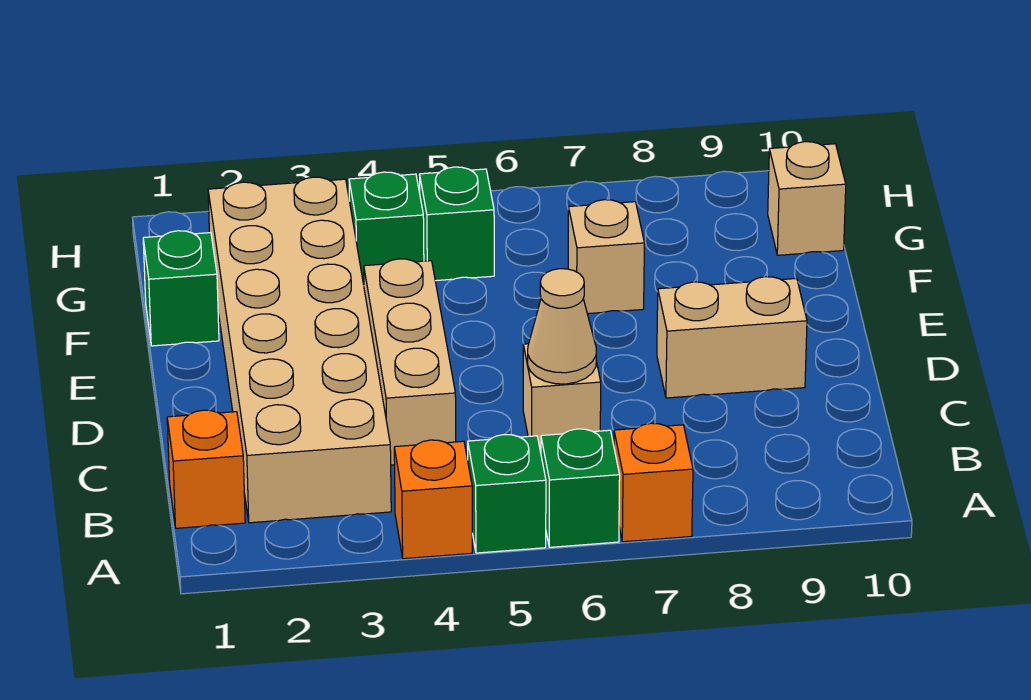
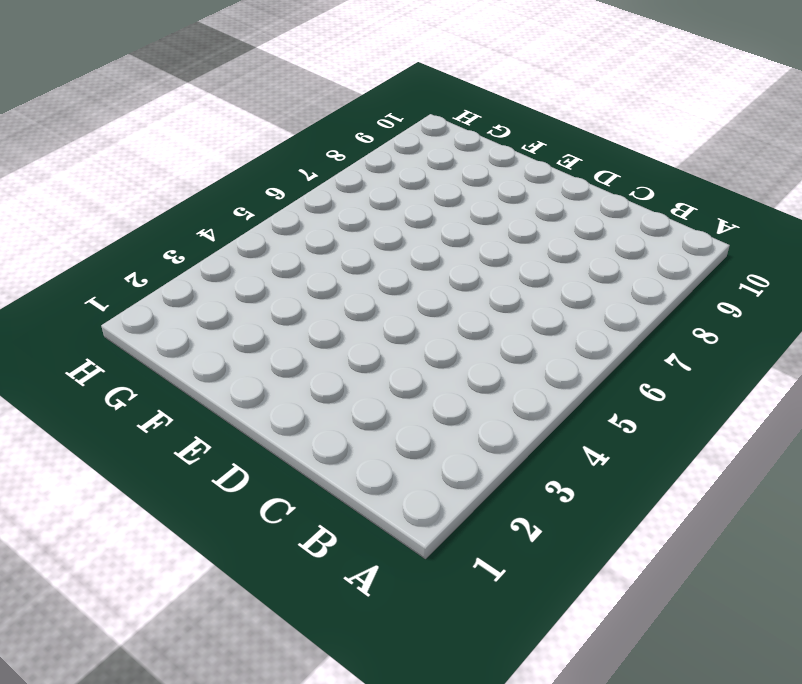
none -> orange brick A4 level 1
none -> green brick A5 level 1
none -> green brick A6 level 1

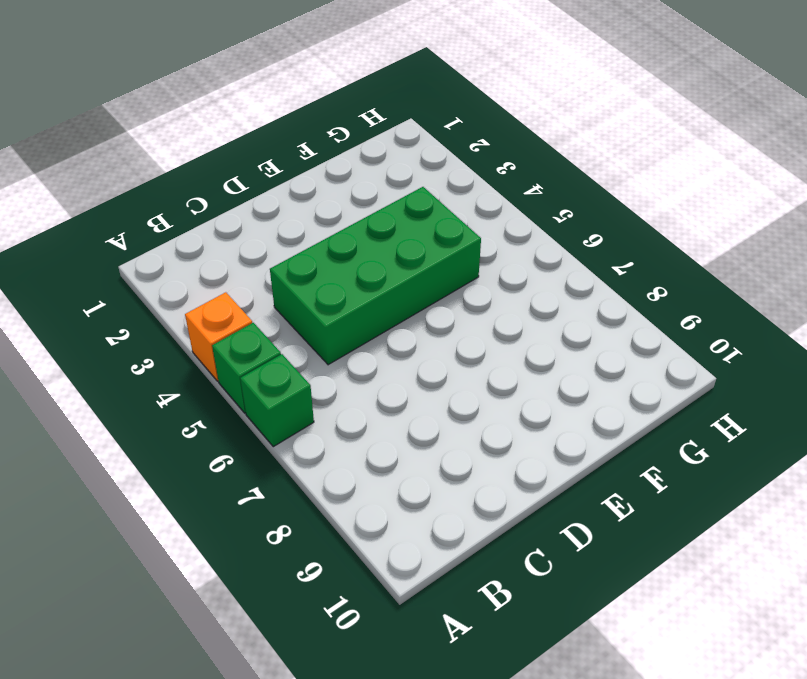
green brick C4:F5 level 1 -> tan brick C4:E4 level 1
none -> orange brick A7 level 1
none -> orange brick B1 level 1
none -> tan brick B2:G3 level 1

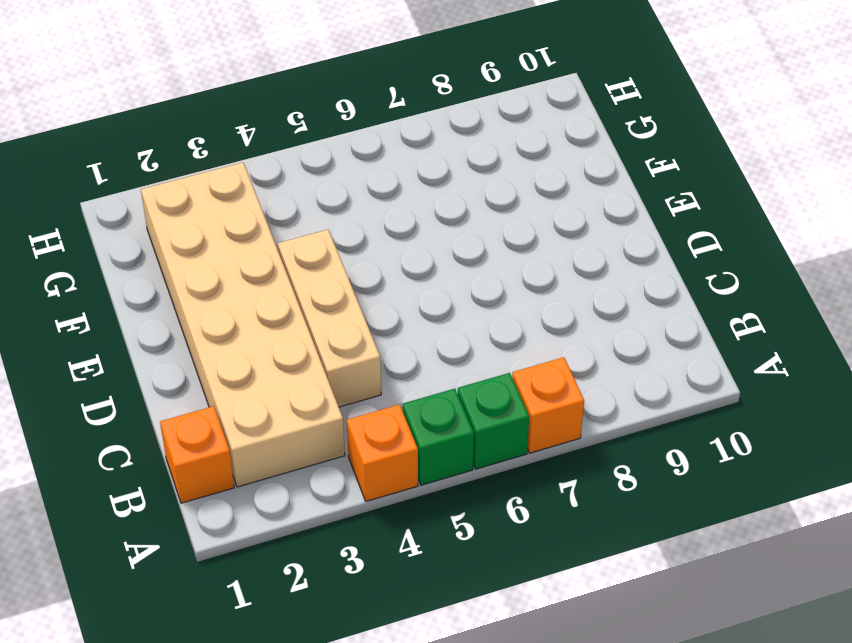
none -> tan brick C6 level 1
none -> tan brick D8:D9 level 1
none -> green brick F1 level 1

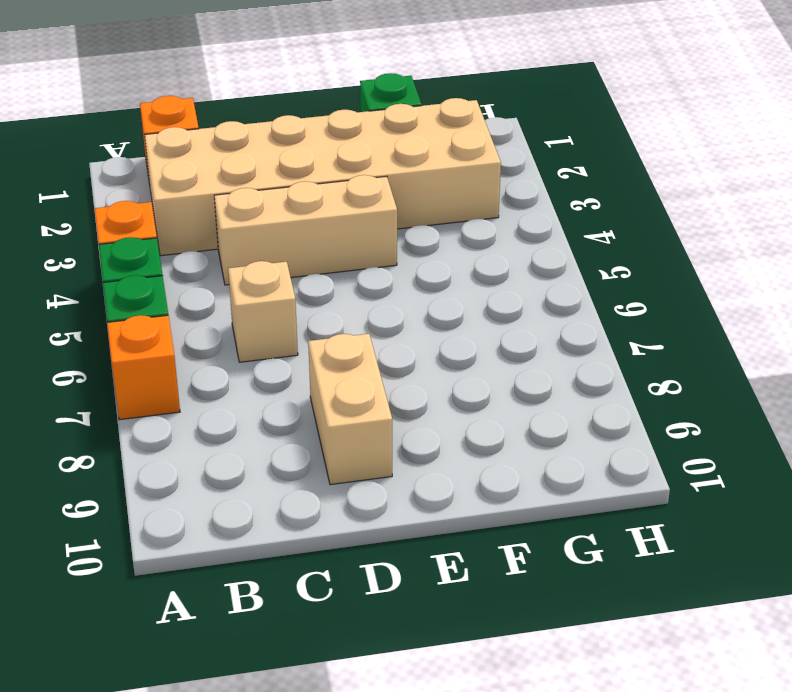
none -> tan brick F7 level 1
none -> green brick G4 level 1
none -> green brick G5 level 1

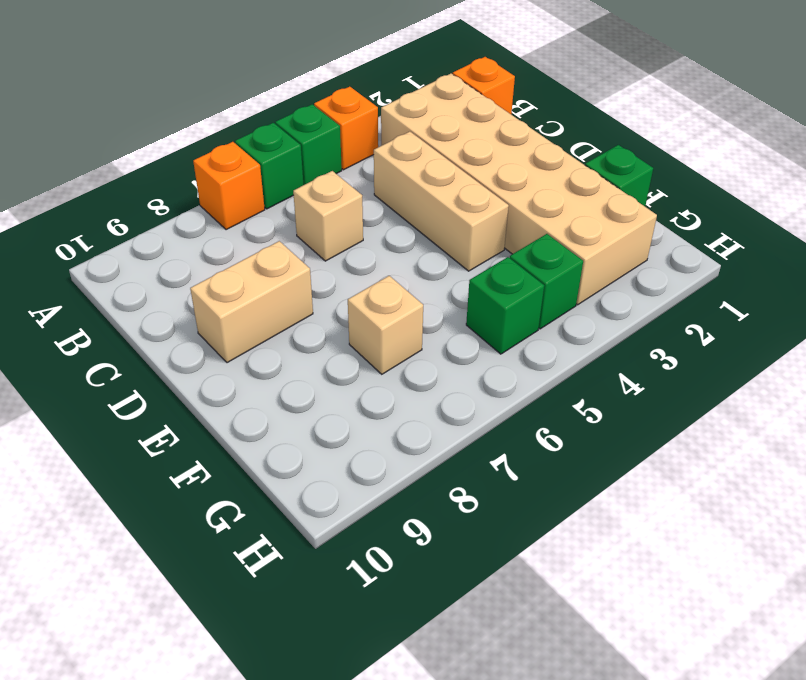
none -> tan brick G10 level 1
none -> tan cone C6 level 2

